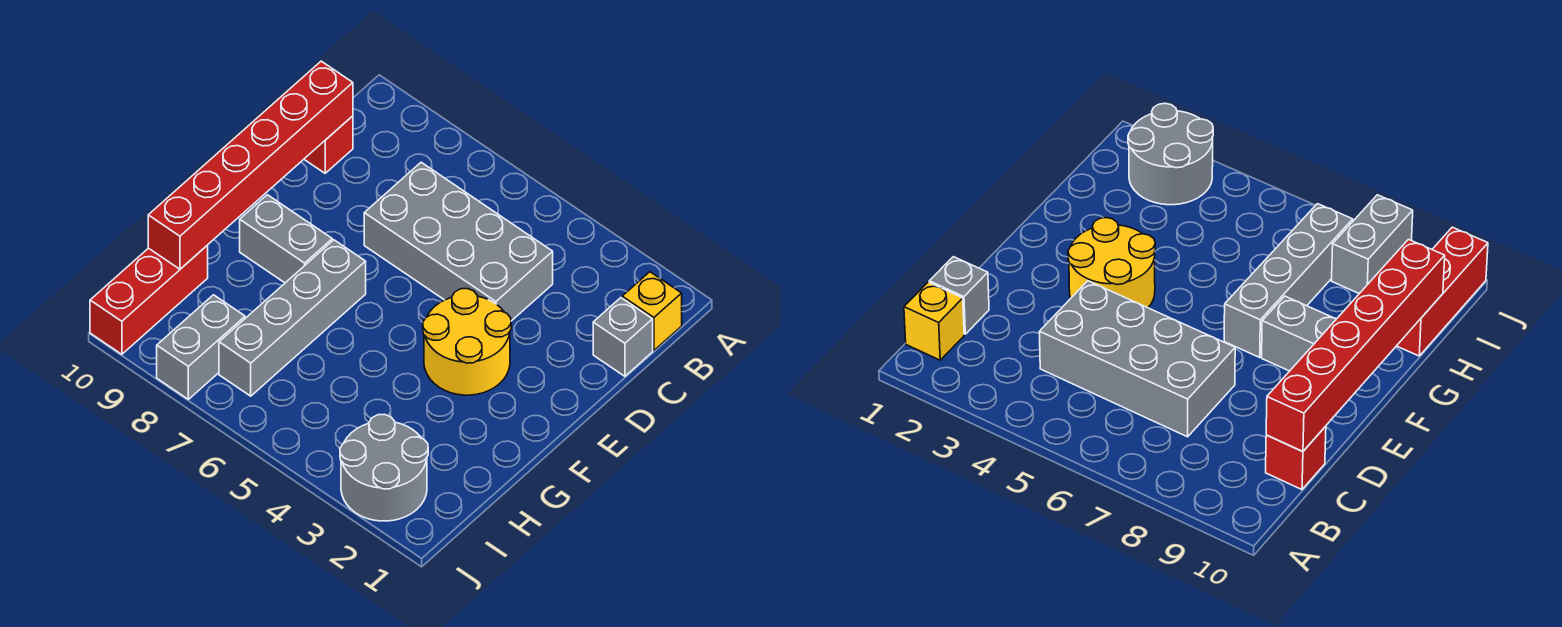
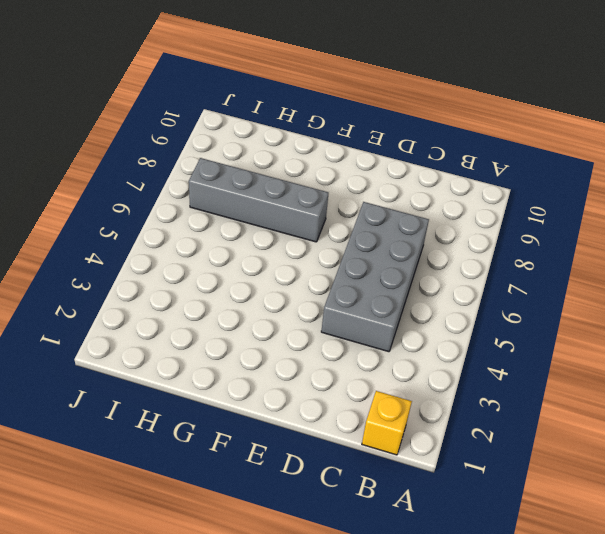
none -> grey brick C1 level 1
none -> red brick C10 level 1

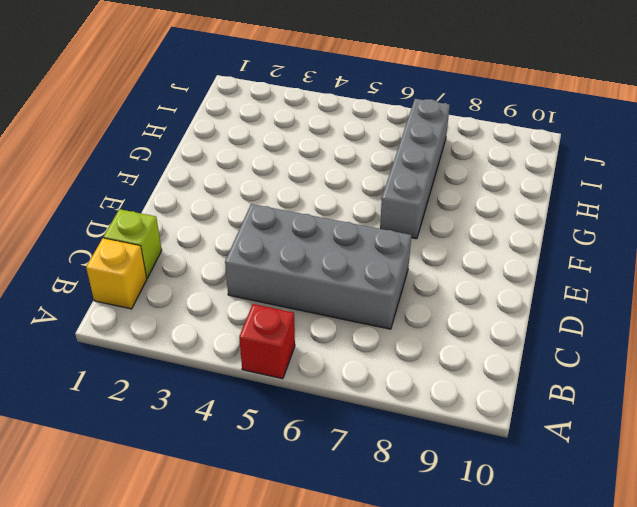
red brick A5 level 1 -> red brick C10 level 1
lime brick C1 level 1 -> grey brick C1 level 1
none -> yellow round brick E3:F4 level 1
none -> grey brick F8:F9 level 1

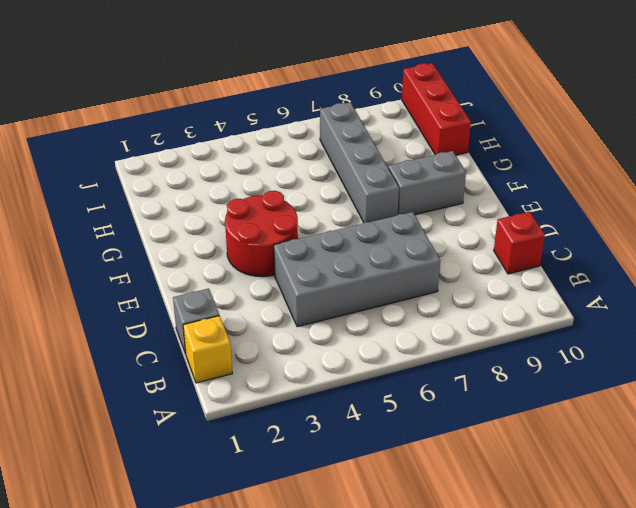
red round brick E3:F4 level 1 -> yellow round brick E3:F4 level 1
none -> grey round brick I2:J3 level 1
none -> grey brick I8:J8 level 1

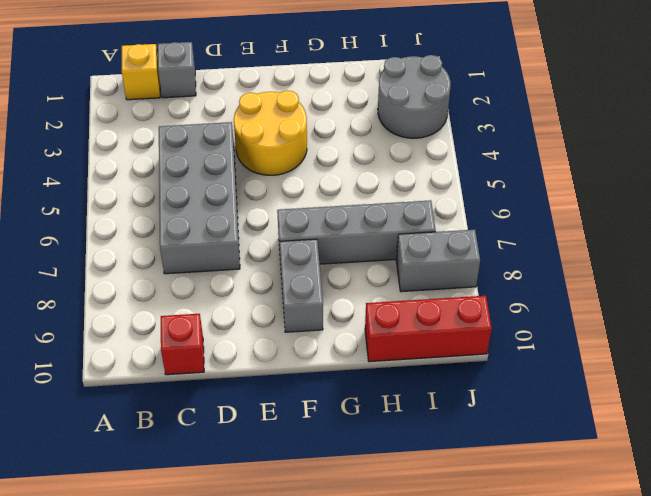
none -> red brick C10:H10 level 2

